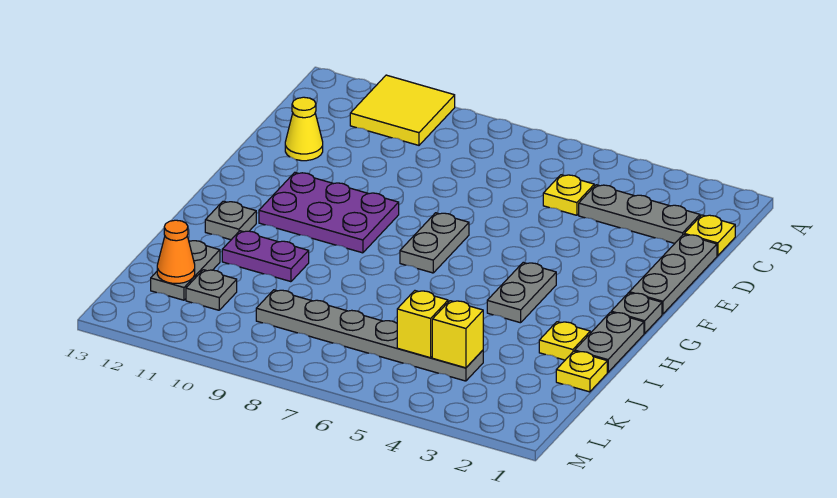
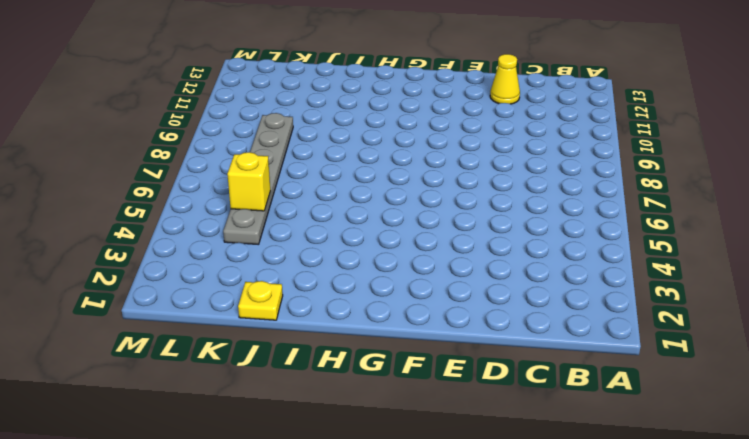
none -> yellow tile A10:B11 level 1
none -> yellow plate C1 level 1
none -> grey plate C2:C4 level 1

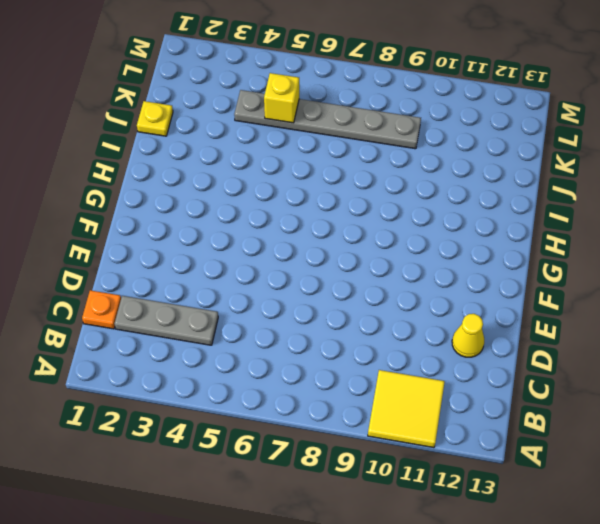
orange plate C1 level 1 -> yellow plate C1 level 1
none -> yellow plate C5 level 1
none -> grey plate D1:F1 level 1
none -> grey plate F7:G7 level 1

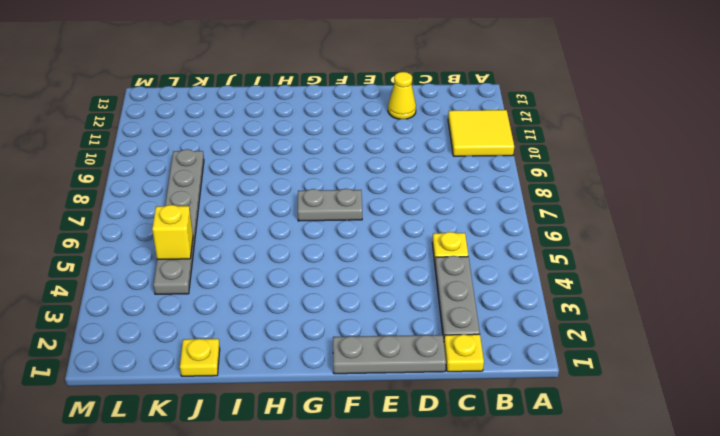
none -> purple plate F9:G11 level 1
none -> grey plate G1 level 1
none -> grey plate G4:H4 level 1

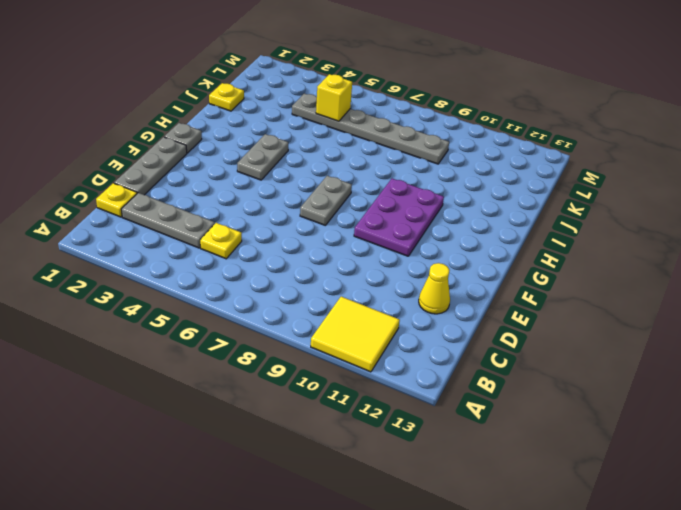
purple plate F9:H10 level 1 -> purple plate F9:G11 level 1
none -> grey plate H1:I1 level 1
none -> grey plate H12 level 1
none -> yellow plate I2 level 1

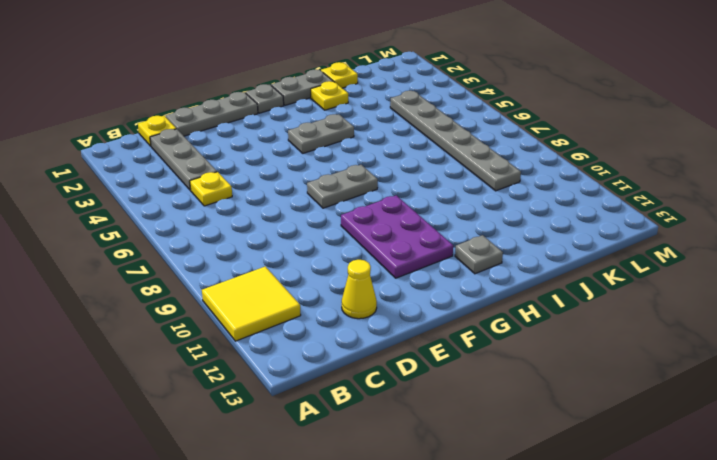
none -> purple plate I10:I11 level 1
none -> grey plate J12:K12 level 1
none -> grey plate K11 level 1

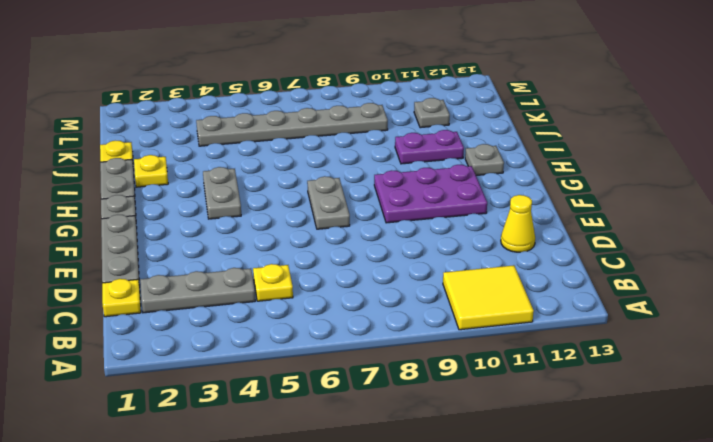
none -> grey plate J12:K12 level 1
none -> yellow brick K4 level 2
none -> yellow brick K5 level 2

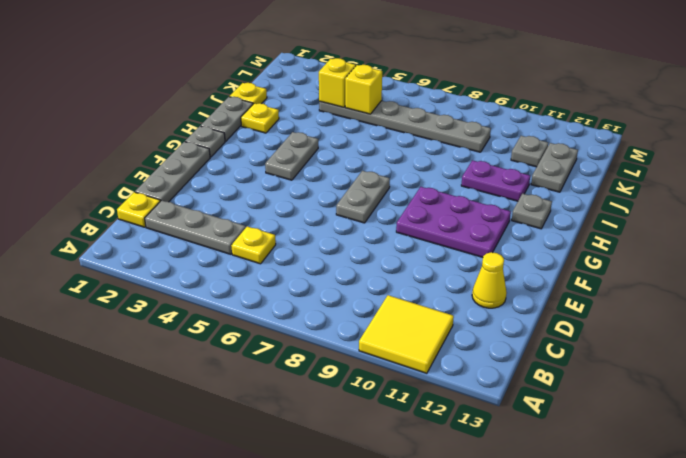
none -> orange cone K12 level 2

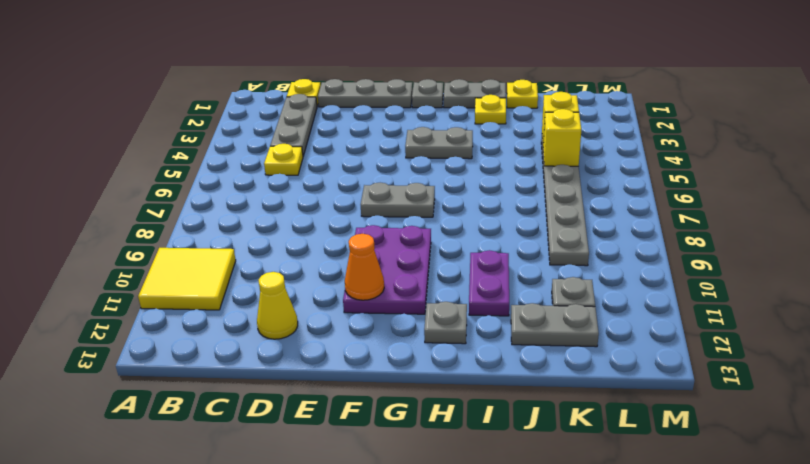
orange cone F11 level 2 -> orange cone K12 level 2

